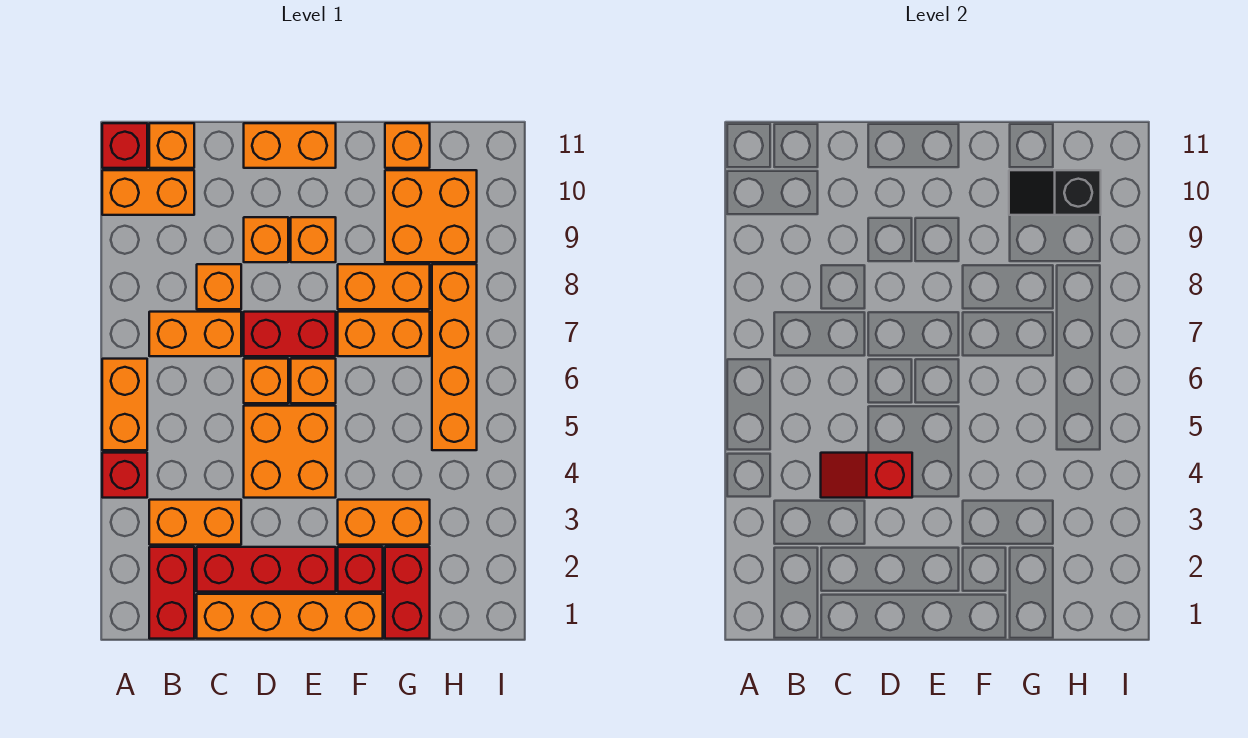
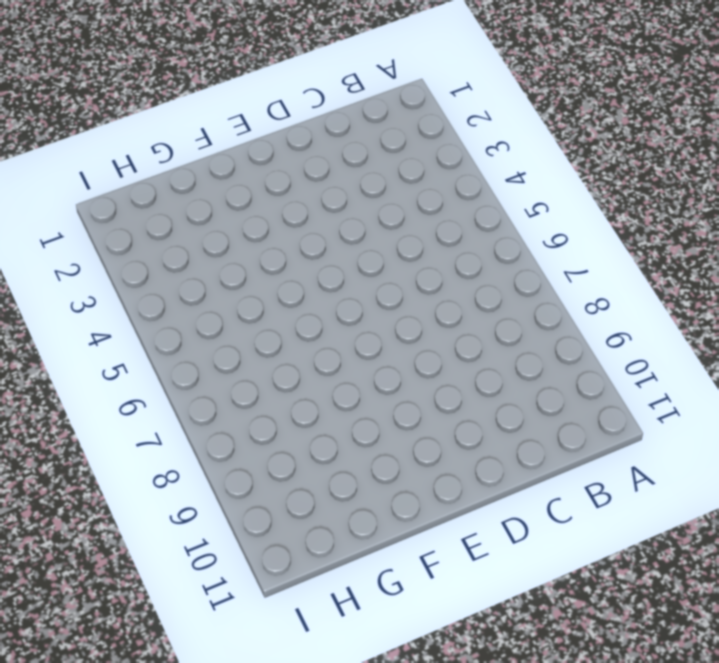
none -> red brick A4 level 1
none -> orange brick A5:A6 level 1
none -> orange brick A10:B10 level 1

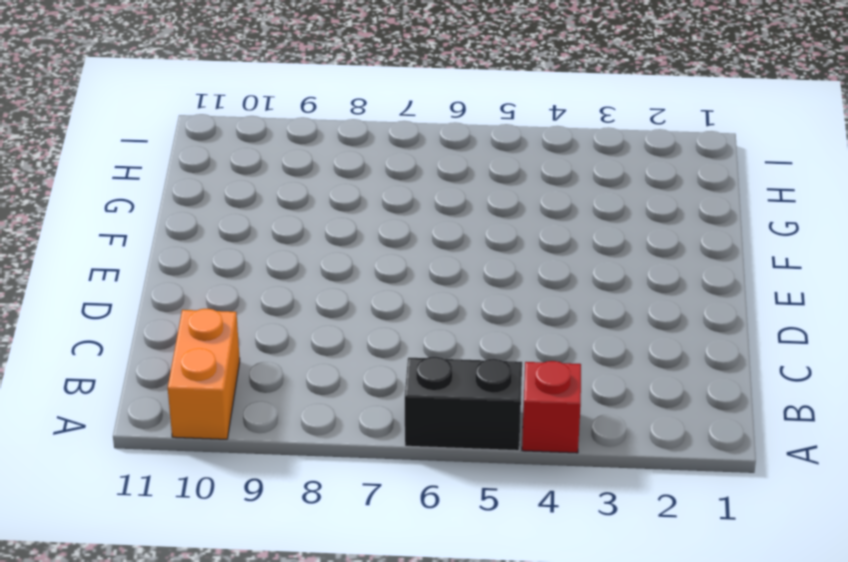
black brick A5:A6 level 1 -> orange brick A5:A6 level 1
none -> red brick A11 level 1
none -> red brick B1:B2 level 1
none -> orange brick B3:C3 level 1

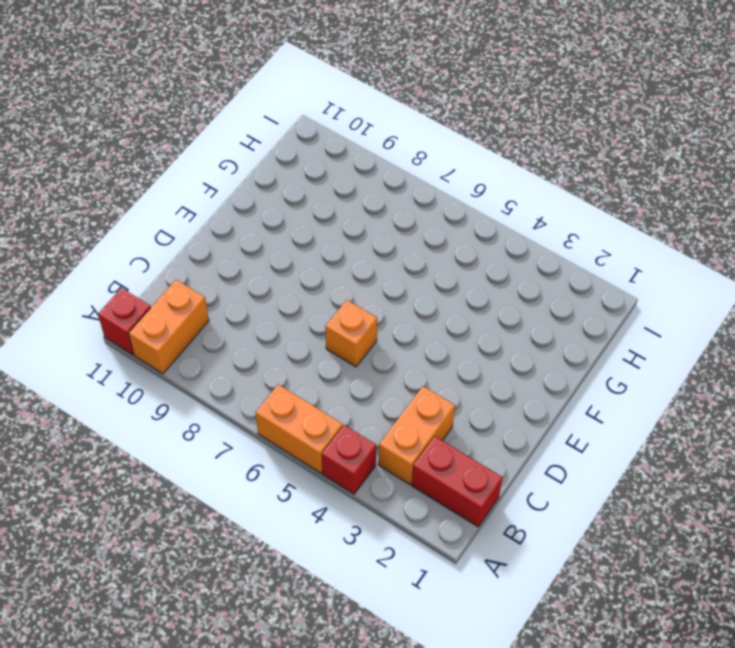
none -> orange brick B7:C7 level 1
none -> orange brick B11 level 1
none -> orange brick C1:F1 level 1

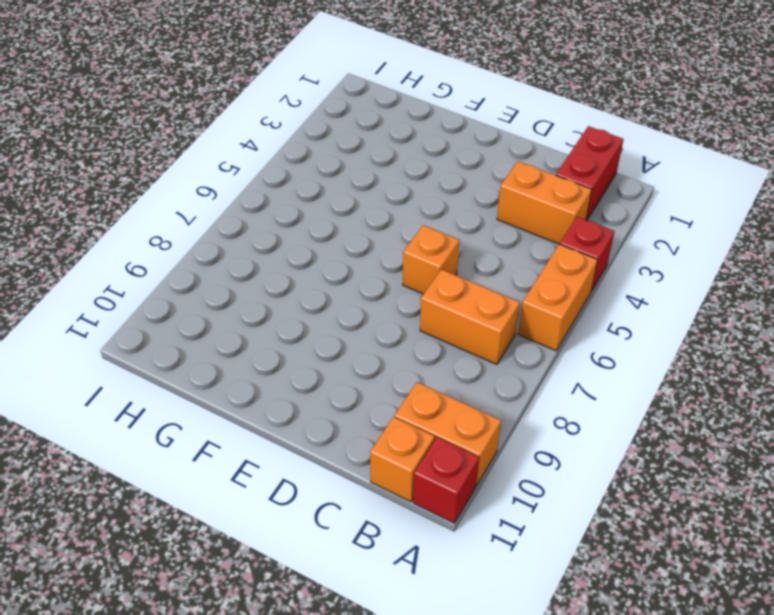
none -> orange brick C1:F1 level 1
none -> red brick C2:E2 level 1
none -> orange brick C8 level 1

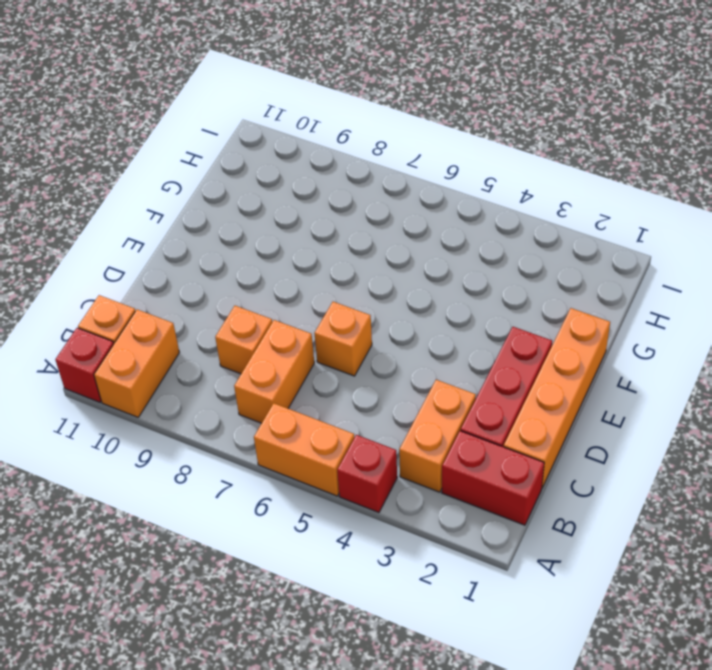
none -> orange brick D4:E5 level 1
none -> red brick D7:E7 level 1
none -> orange brick D9 level 1

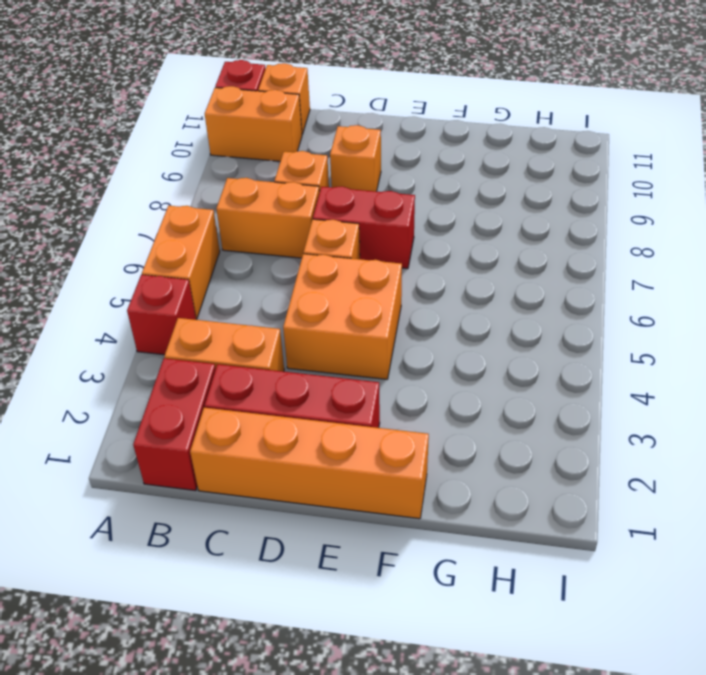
none -> orange brick D11:E11 level 1
none -> orange brick E6 level 1
none -> orange brick E9 level 1

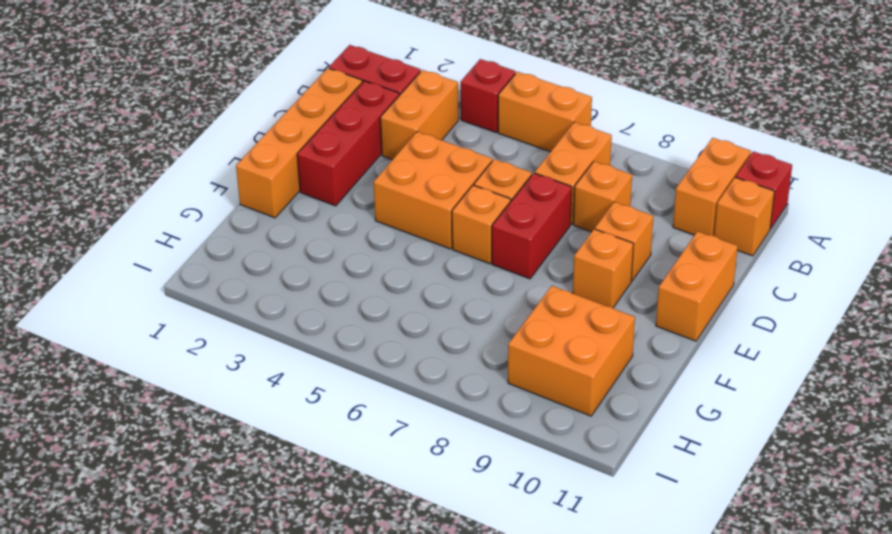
none -> red brick F2 level 1
none -> orange brick F3:G3 level 1
none -> orange brick F7:G7 level 1

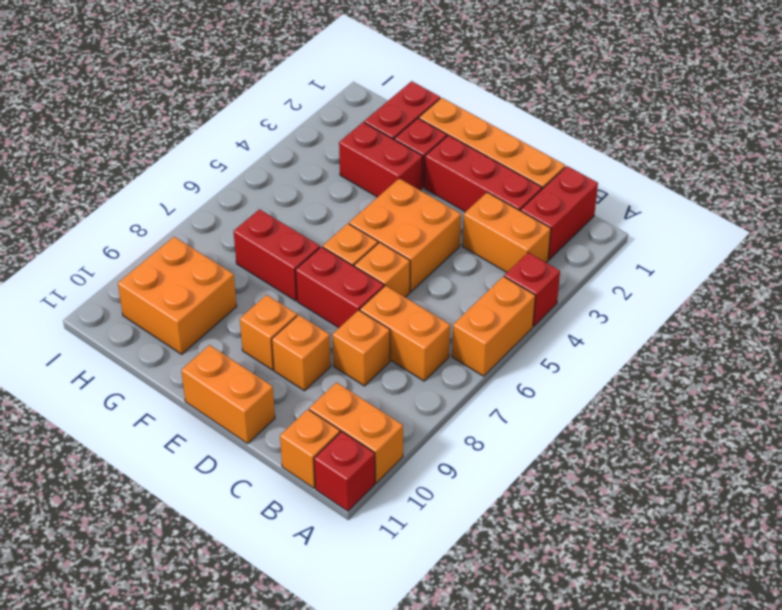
red brick F3:G3 level 1 -> orange brick F3:G3 level 1
red brick F7:G7 level 1 -> orange brick F7:G7 level 1
none -> orange brick F8:G8 level 1
none -> orange brick G11 level 1
none -> orange brick H5:H8 level 1

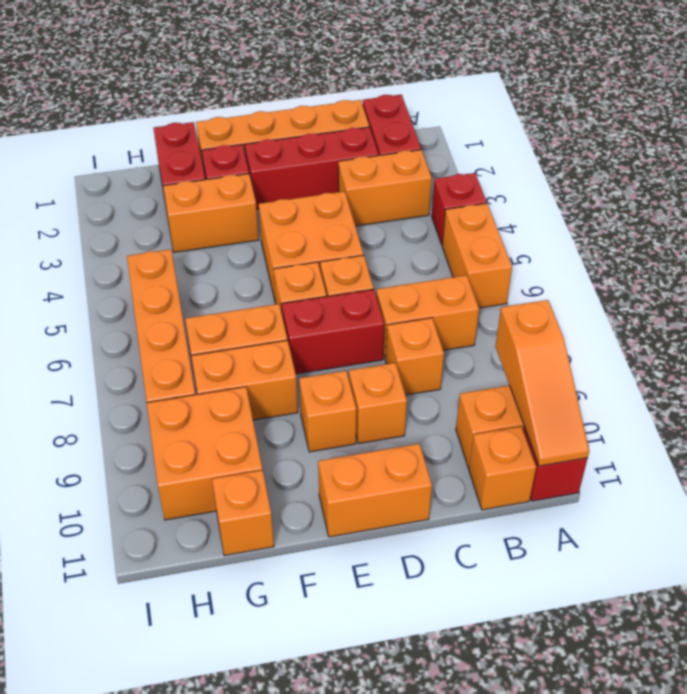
orange slope A9:A11 level 2 top 9 -> none
none -> red slope C4:D4 level 2 top D
none -> black slope G10:H10 level 2 top H

